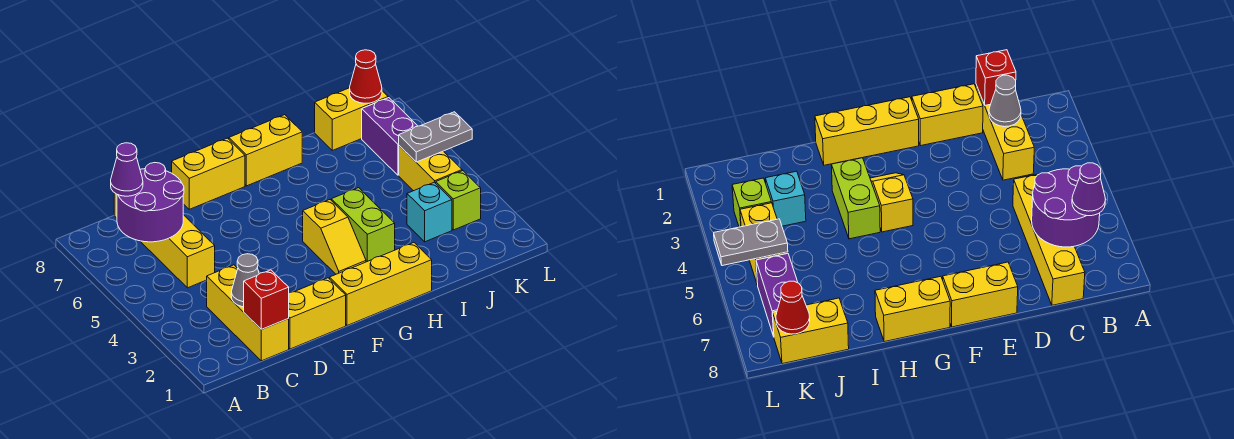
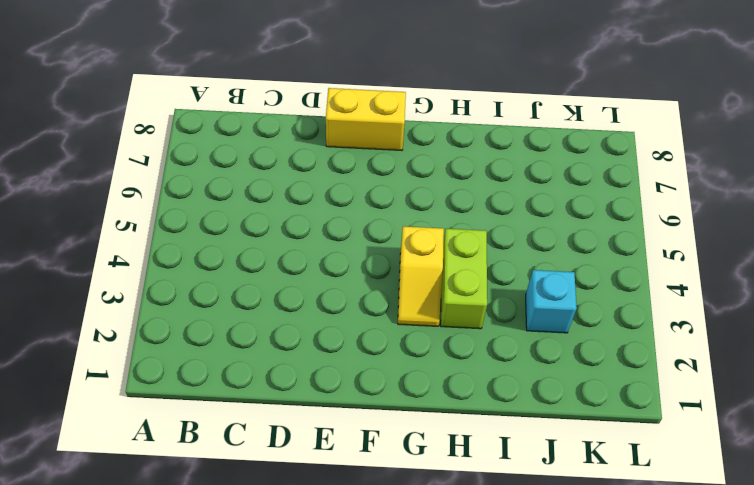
none -> yellow brick C1:C3 level 1
none -> yellow brick C5:C8 level 1
none -> yellow brick D1:E1 level 1

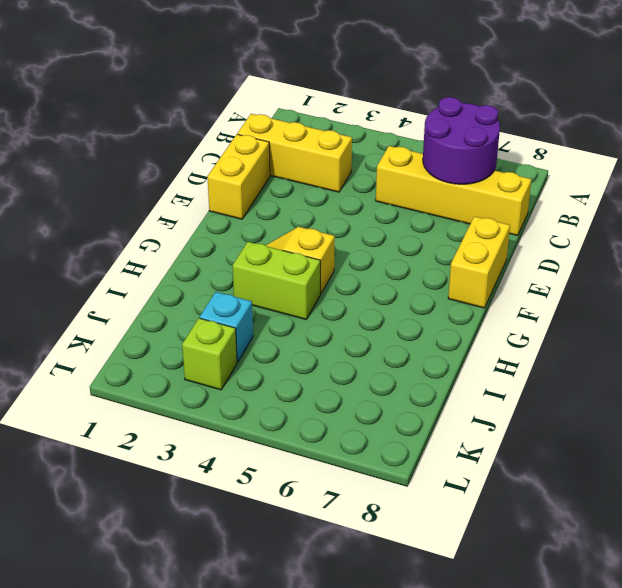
none -> yellow brick F1:H1 level 1
none -> yellow brick G8:H8 level 1
none -> yellow brick J8:K8 level 1

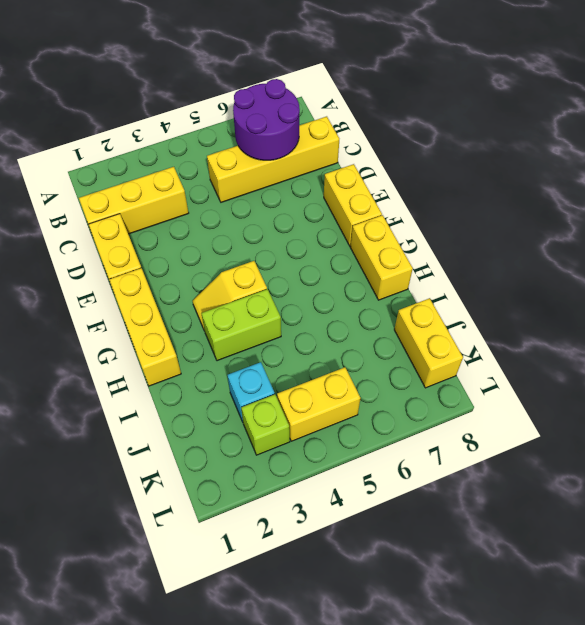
none -> purple brick K6:K7 level 1
none -> red brick C1 level 2
none -> grey cone C2 level 2

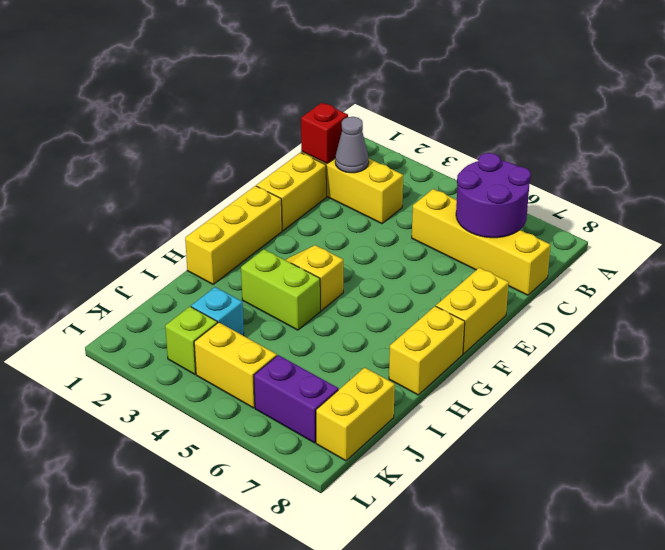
none -> grey plate K5:L5 level 2
none -> red cone K8 level 2
none -> purple cone B7 level 3

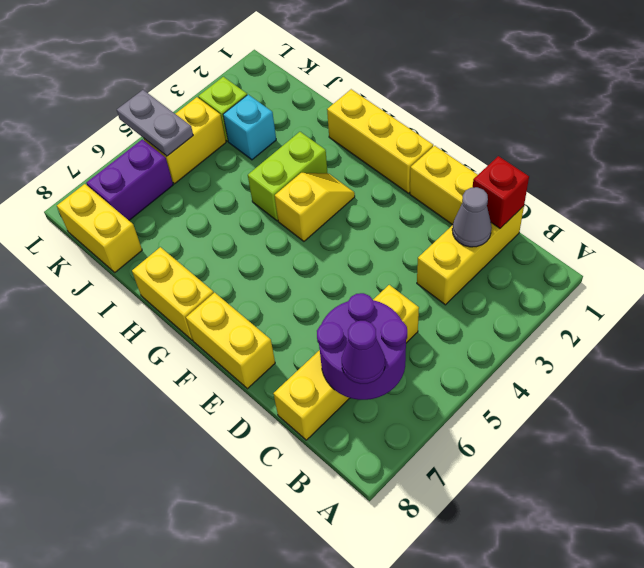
none -> red cone K8 level 2

